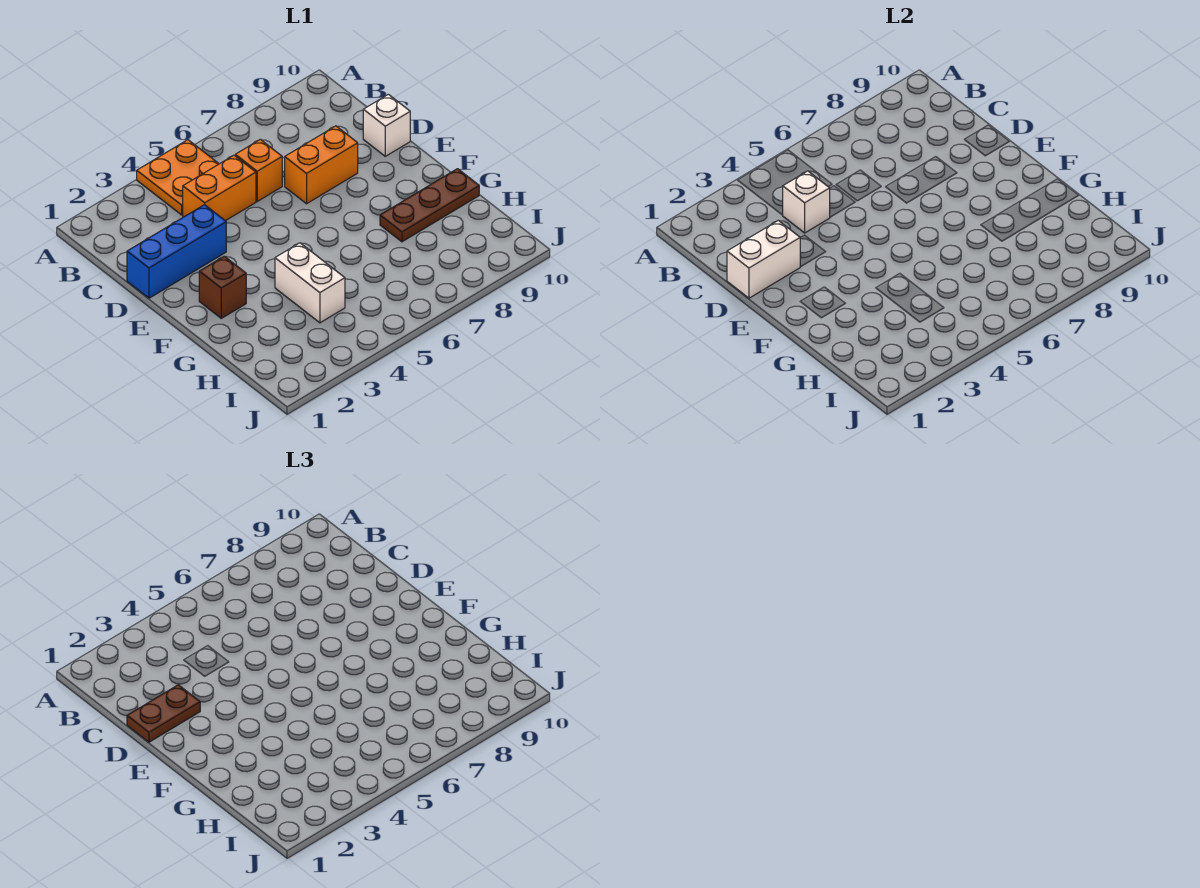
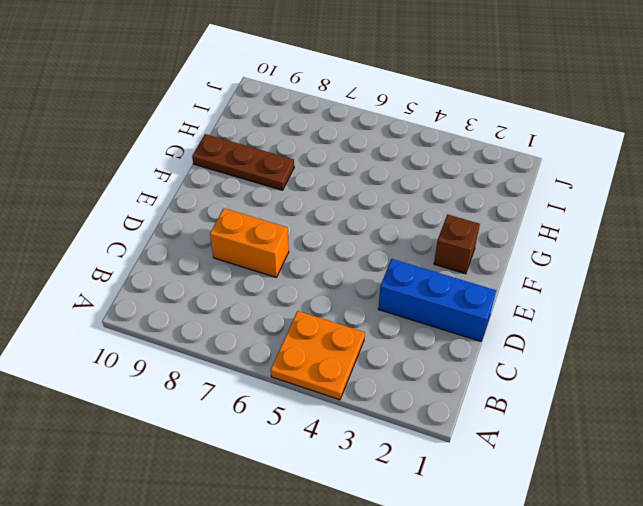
none -> orange brick C4:C5 level 1
none -> orange brick C6 level 1
none -> white brick D10 level 1

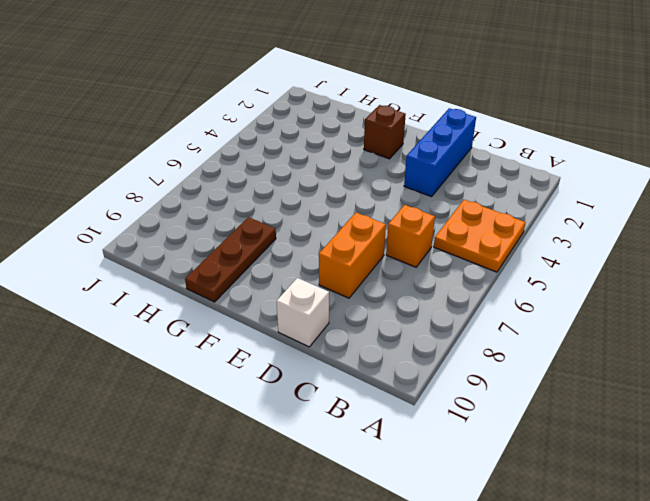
none -> orange brick C4:C5 level 1
none -> white brick G4:H4 level 1
none -> white brick C4 level 2

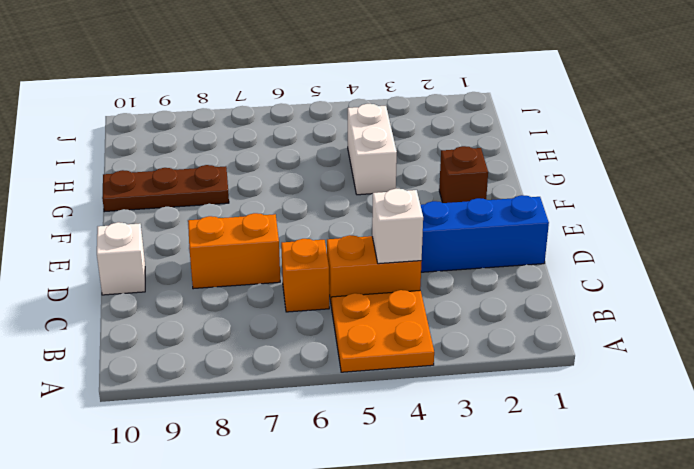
none -> white brick D1:D2 level 2
none -> brown plate D1:D2 level 3

